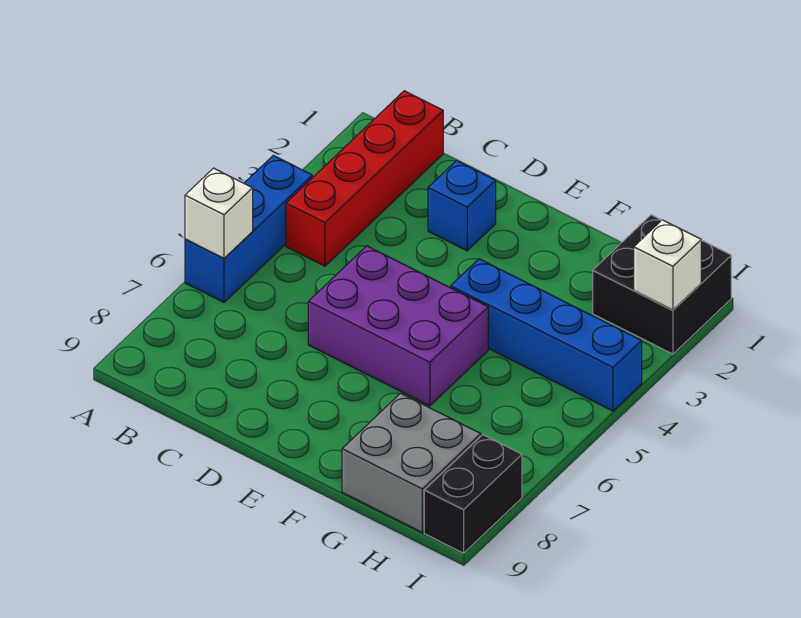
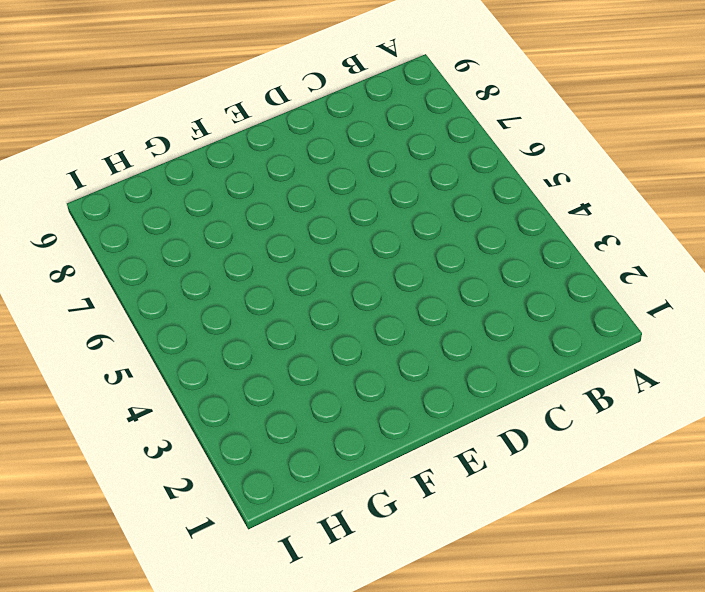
none -> blue brick A4:A6 level 1
none -> red brick B1:B4 level 1

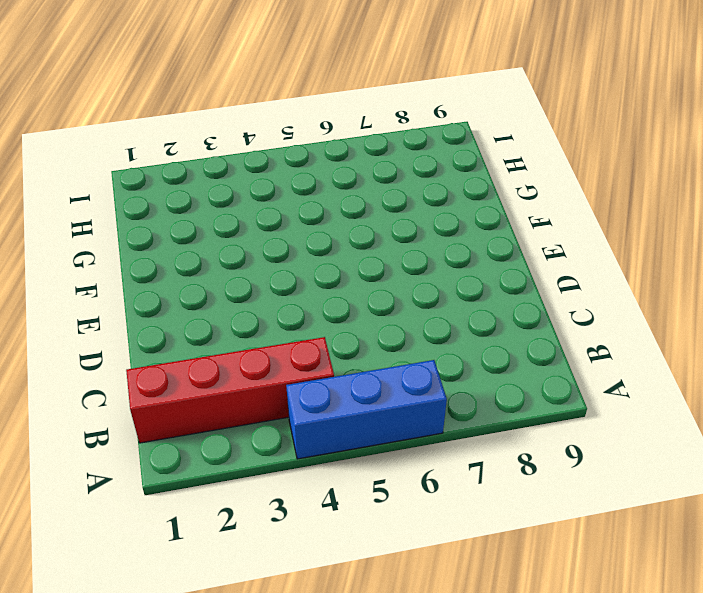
none -> blue brick D2 level 1
none -> purple brick D5:F6 level 1

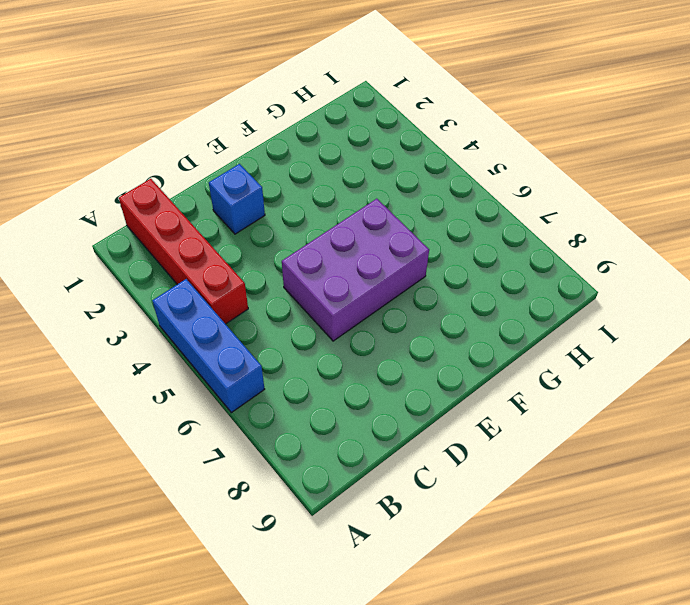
none -> blue brick F4:I4 level 1
none -> grey brick G8:H9 level 1

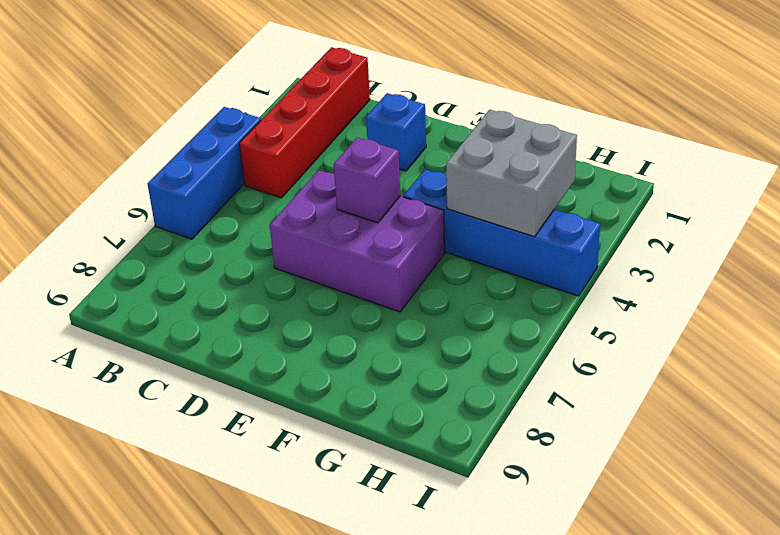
purple brick E5 level 2 -> none
grey brick G3:H4 level 2 -> grey brick G8:H9 level 1
none -> black brick H1:I2 level 1
none -> black brick I8:I9 level 1

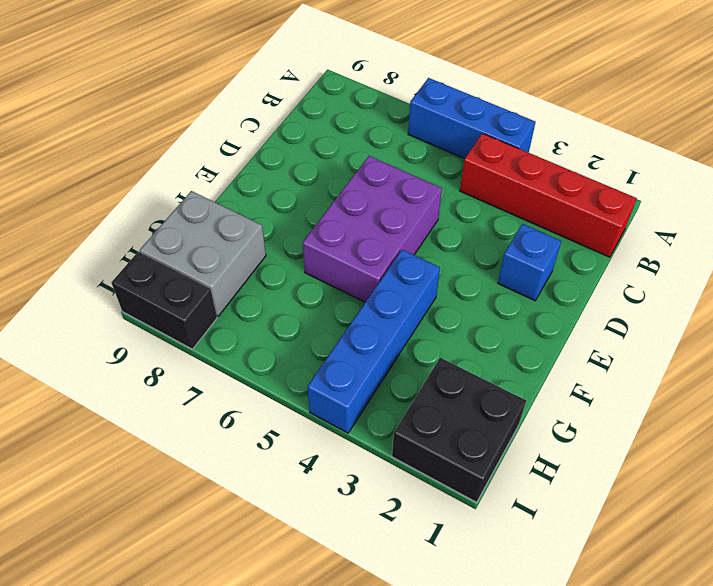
none -> white brick A6 level 2
none -> white brick I2 level 2

